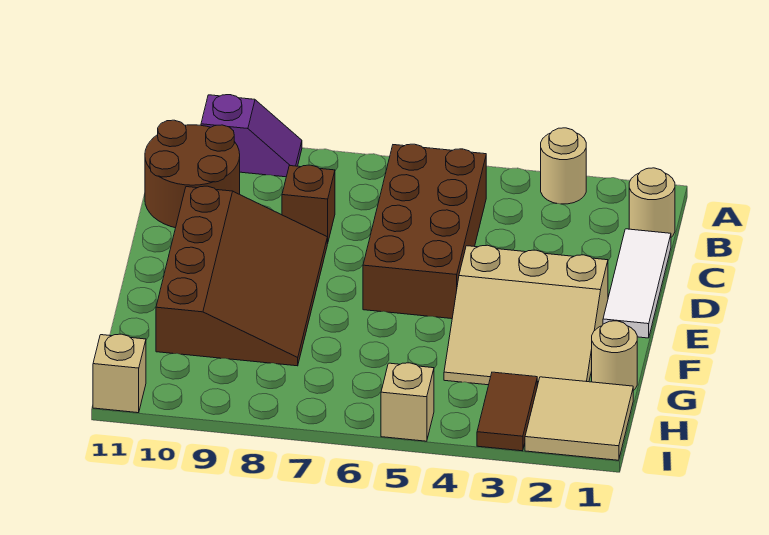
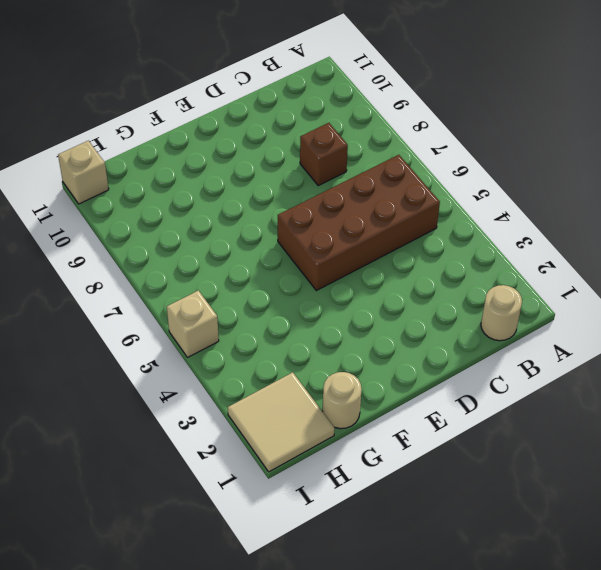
none -> tan round brick A3 level 1
none -> purple slope A9:A10 level 1 top 10
none -> brown round brick B10:C11 level 1

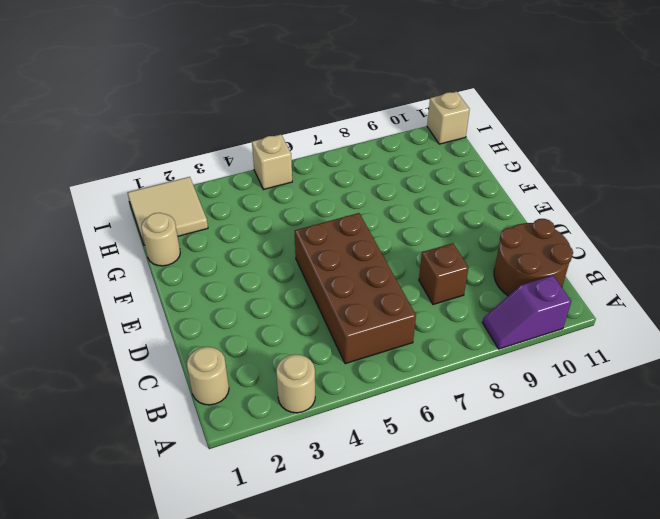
none -> white tile C1:E1 level 1
none -> brown slope D8:G10 level 1 top 10
none -> tan slope E2:G4 level 1 top E

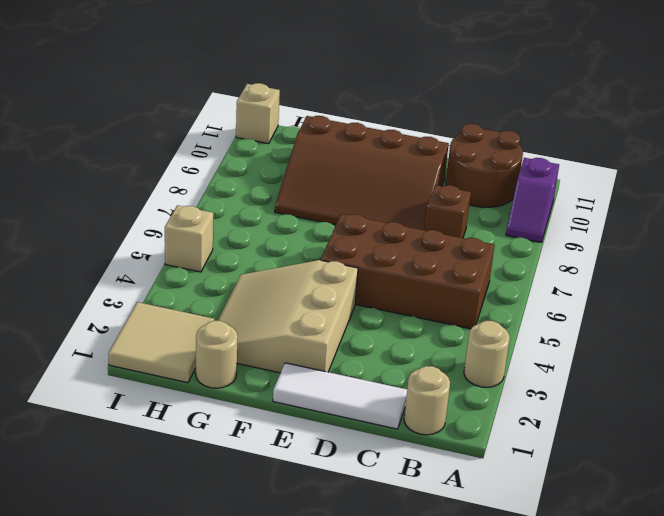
none -> brown tile H3:I3 level 1

